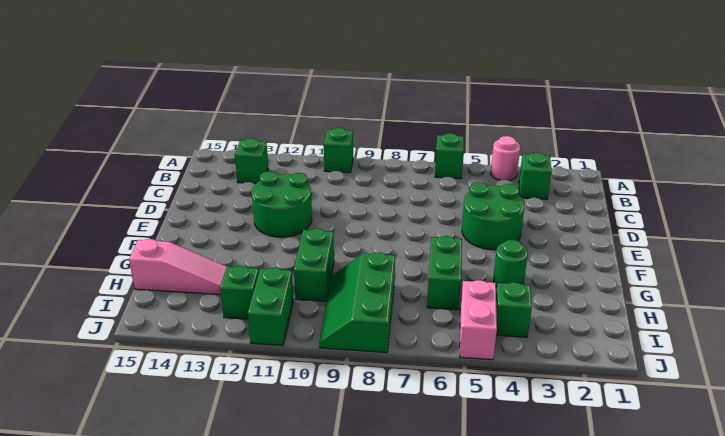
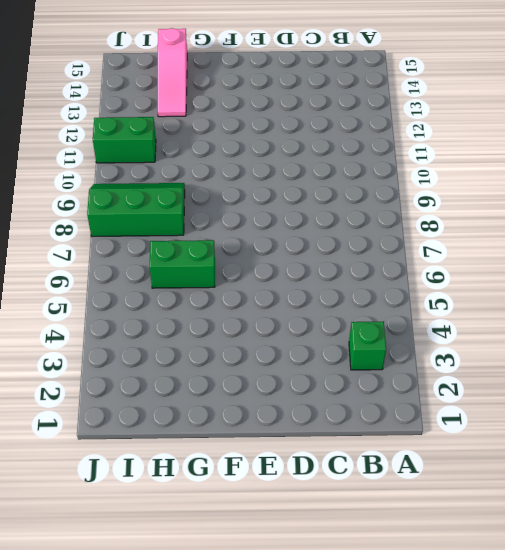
none -> pink round brick A4 level 1
none -> green brick A6 level 1
none -> green brick A10 level 1

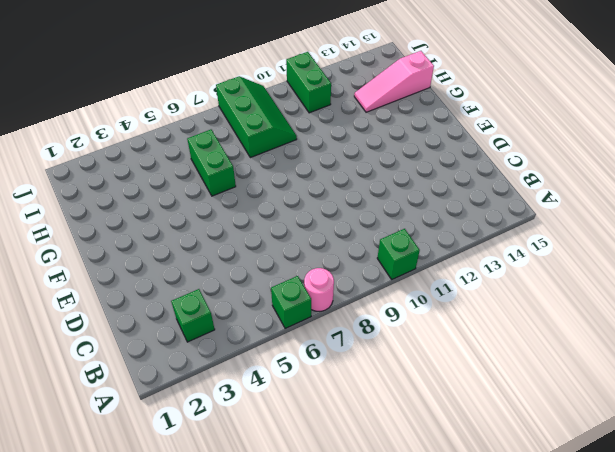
pink round brick A7 level 1 -> pink round brick A4 level 1
none -> green brick B13 level 1
none -> green round brick D4:E5 level 1
none -> green round brick D11:E12 level 1

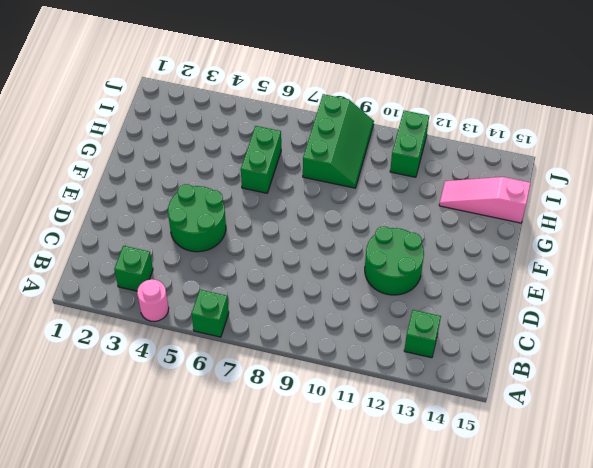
none -> green brick A10 level 1
none -> green round brick G4 level 1
none -> green brick G10:H10 level 1

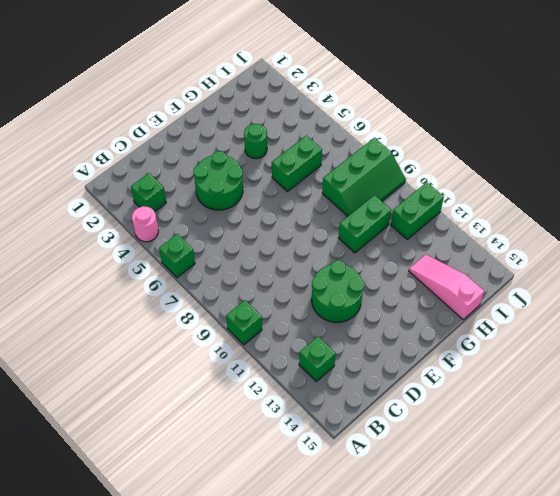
none -> green brick I4 level 1
none -> pink brick I5:J5 level 1
none -> green brick I12 level 1

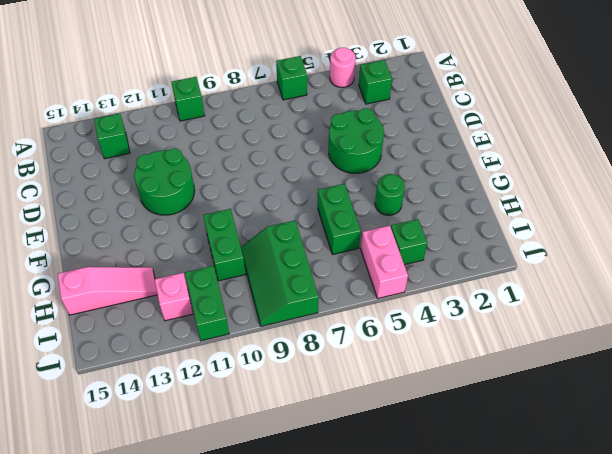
pink brick I12 level 1 -> green brick I12 level 1

